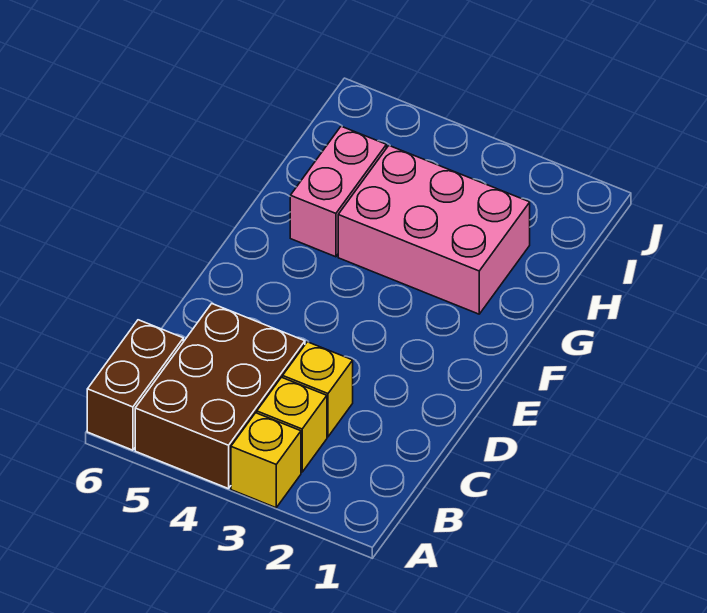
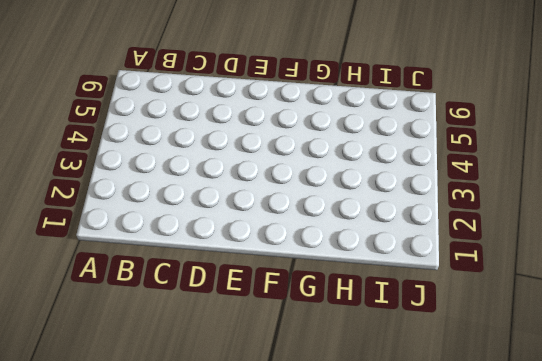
none -> yellow brick A3 level 1
none -> brown brick A4:C5 level 1

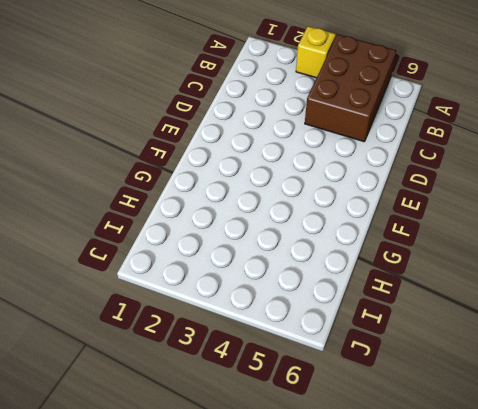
none -> brown brick A6:B6 level 1
none -> yellow brick B3 level 1

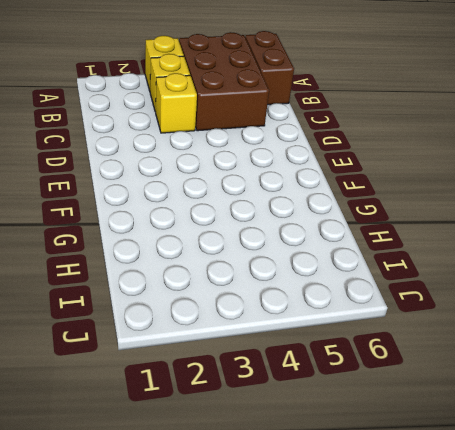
none -> pink brick G2:H4 level 1
none -> pink brick G5:H5 level 1

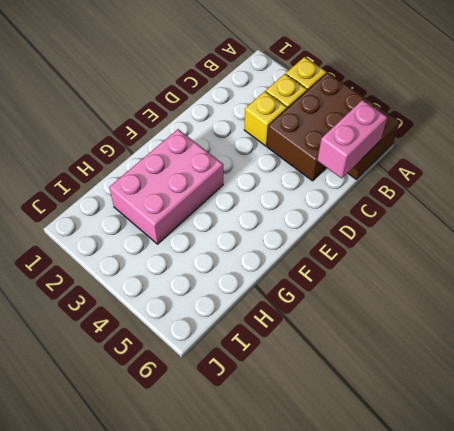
pink brick B6:C6 level 2 -> pink brick G5:H5 level 1
pink brick F2:H3 level 1 -> pink brick G2:H4 level 1

